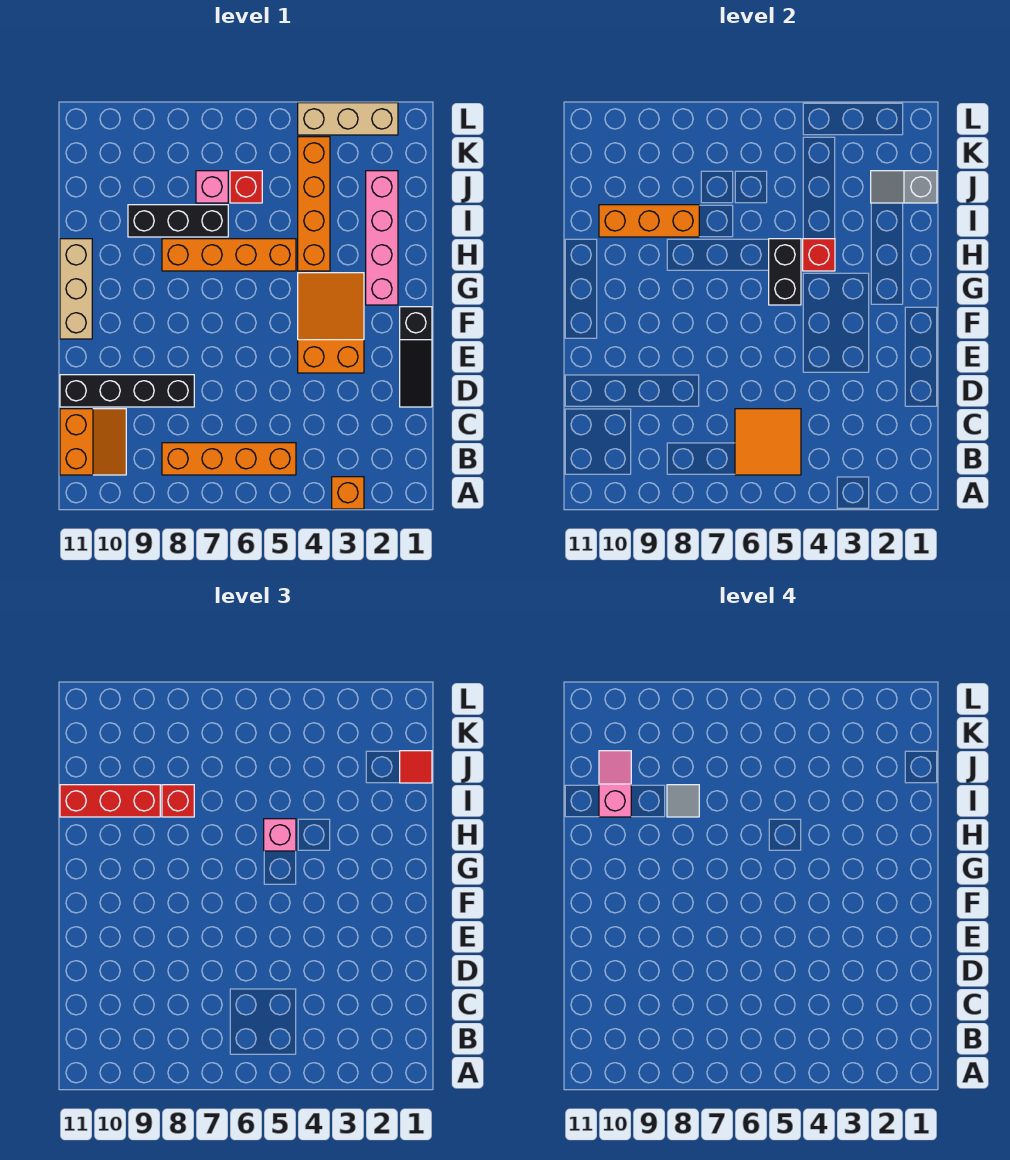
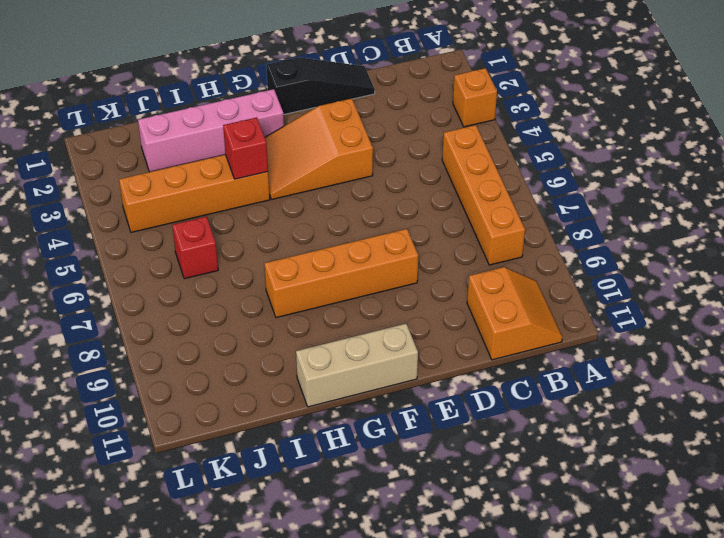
orange slope B10:C11 level 1 top C -> orange slope B10:C11 level 1 top 11
orange brick E8:H8 level 1 -> orange brick H5:H8 level 1
none -> black brick D8:D11 level 1
none -> black brick I7:I9 level 1
none -> pink brick J7 level 1

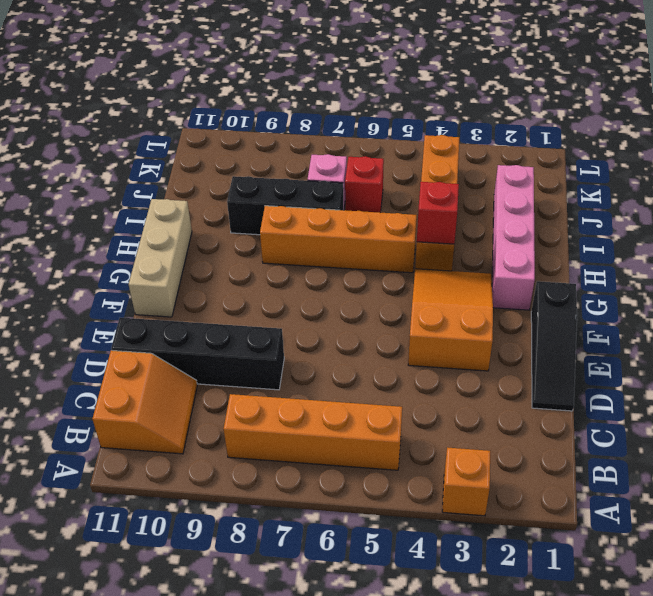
none -> tan brick L2:L4 level 1
none -> orange tile B5:C6 level 2
none -> black brick G5:H5 level 2

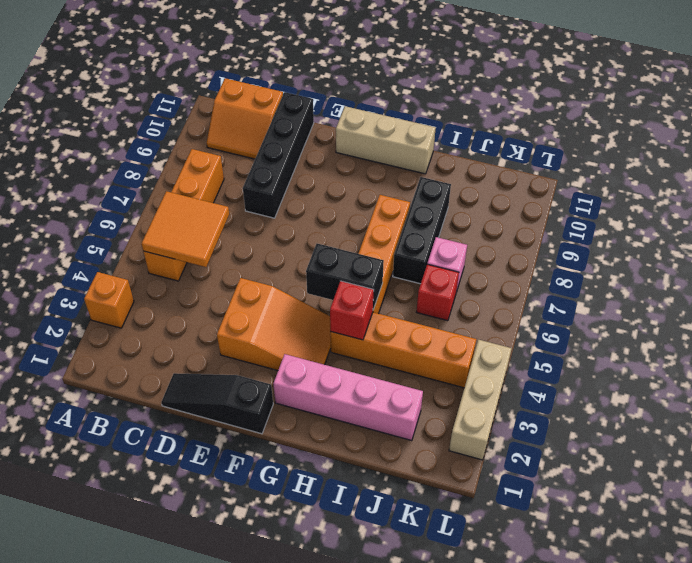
none -> orange brick I8:I10 level 2
none -> grey slope J1:J2 level 2 top 1
none -> pink brick H5 level 3

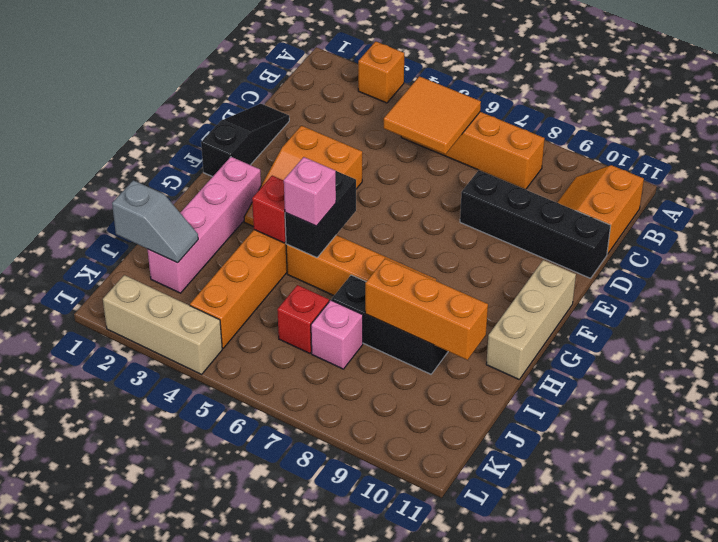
none -> red brick I8 level 3
none -> red brick I9:I11 level 3
none -> red tile J1 level 3

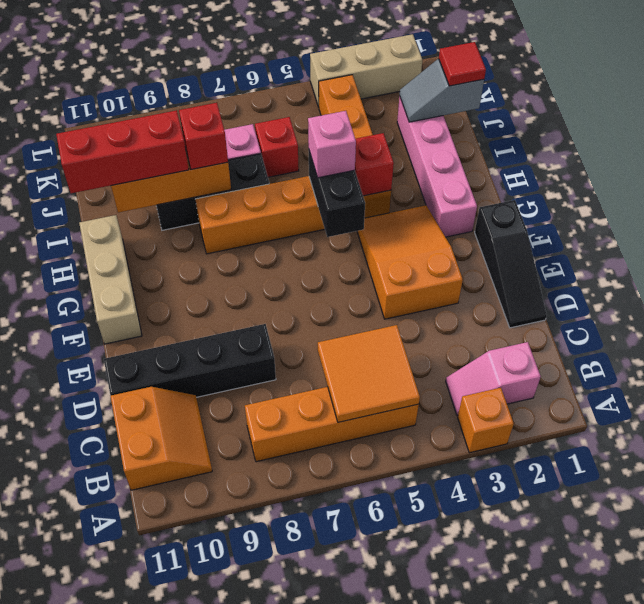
pink slope B2:B3 level 1 top 2 -> pink slope I10:J10 level 4 top I
none -> grey tile I8 level 4

